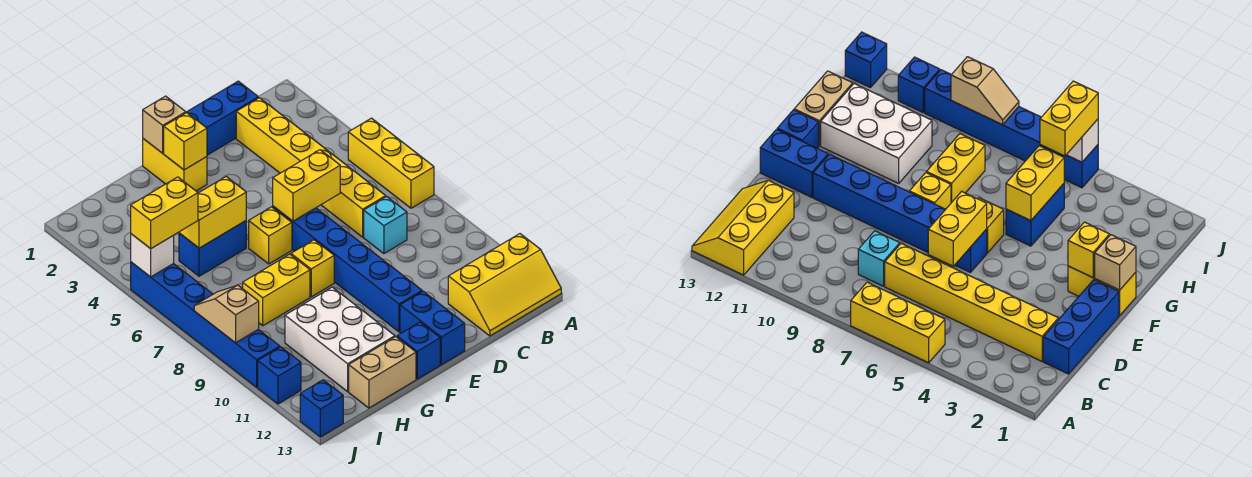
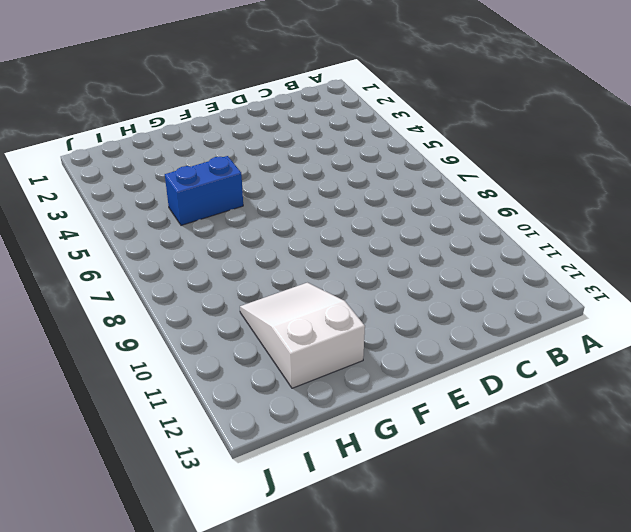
white slope G10:H12 level 1 top 12 -> white brick G10:H12 level 1
none -> yellow brick A5:A7 level 1
none -> yellow slope A12:C13 level 1 top 12
none -> blue brick C1:E1 level 1

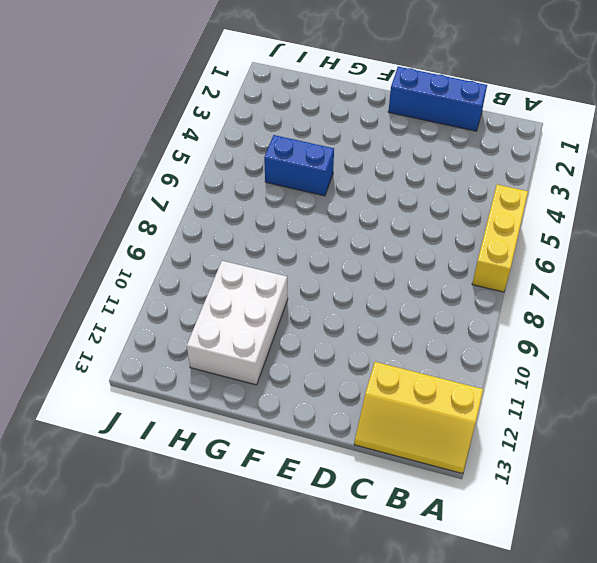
none -> yellow brick C2:C7 level 1
none -> cyan brick C8 level 1
none -> blue brick E6:E11 level 1

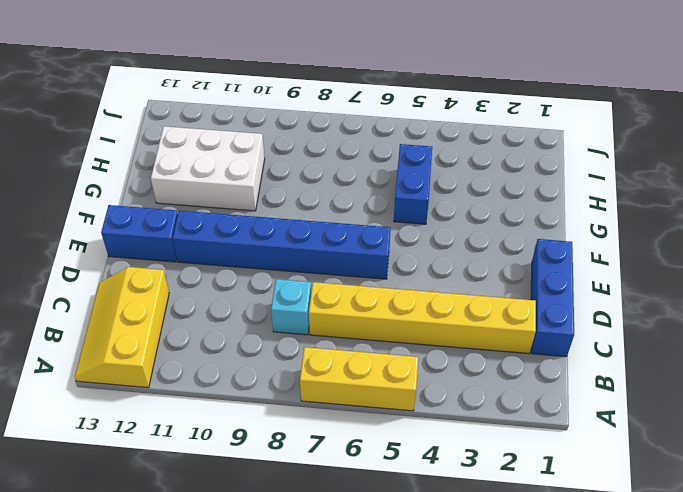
none -> yellow brick F1:F2 level 1
none -> yellow brick F6 level 1
none -> yellow brick F8 level 1

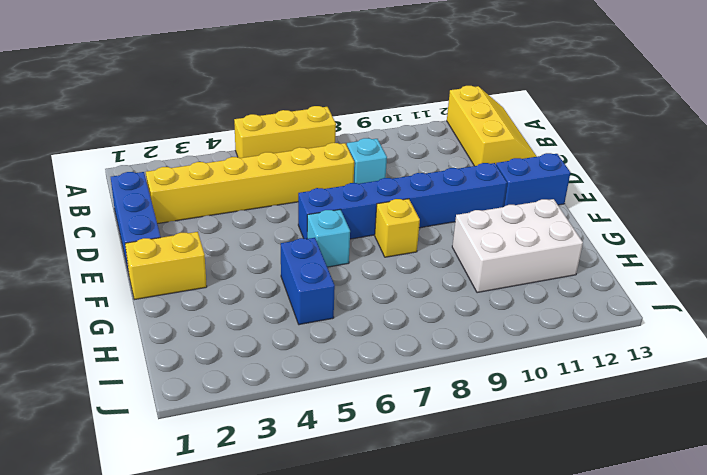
cyan brick F6 level 1 -> yellow brick F6 level 1
none -> blue brick F13 level 1
none -> yellow brick G8:H8 level 1
none -> tan brick G13:H13 level 1

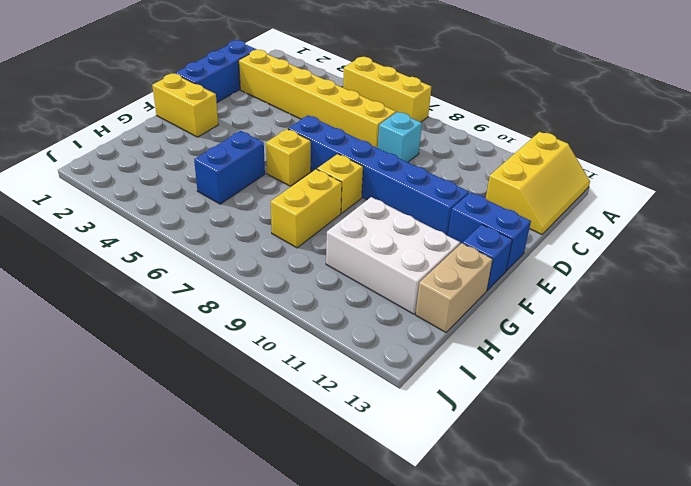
none -> blue brick J5:J10 level 1
none -> blue brick J11 level 1
none -> blue brick J13 level 1

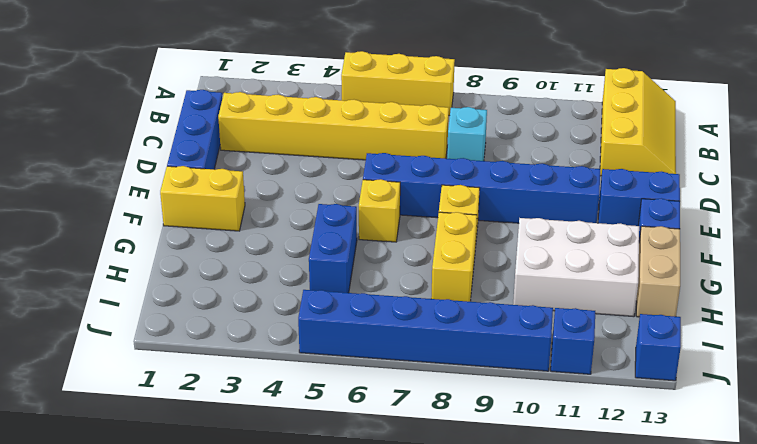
none -> yellow brick D6:E6 level 2
none -> tan brick F1 level 2
none -> yellow brick F2 level 2

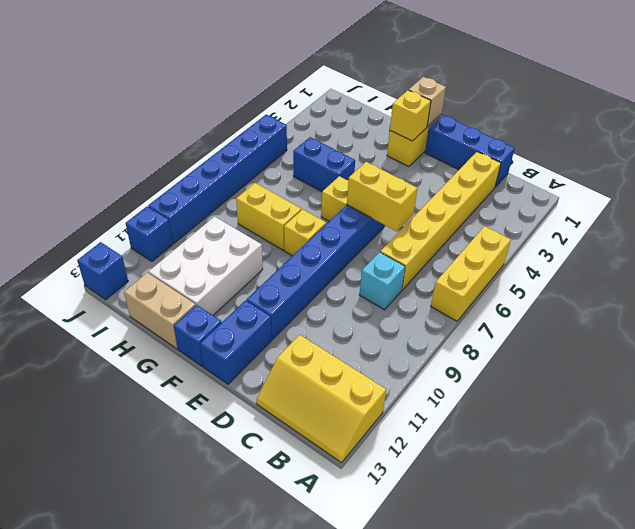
none -> yellow brick G5:H5 level 2
none -> white brick J5 level 2
none -> tan slope J8:J9 level 2 top 9

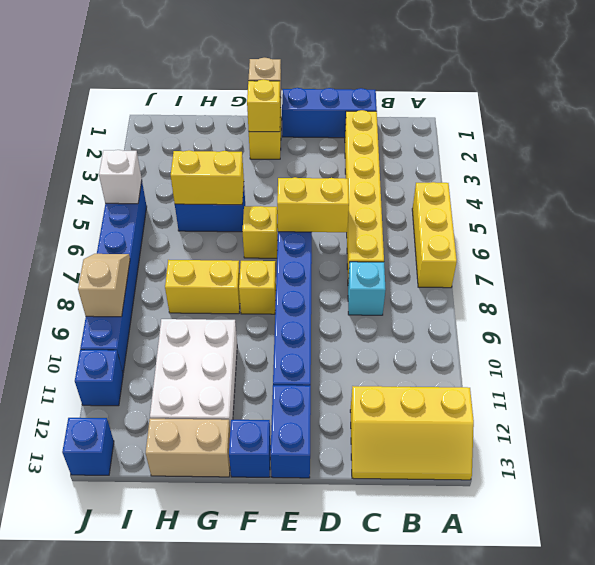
none -> yellow brick I5:J5 level 3

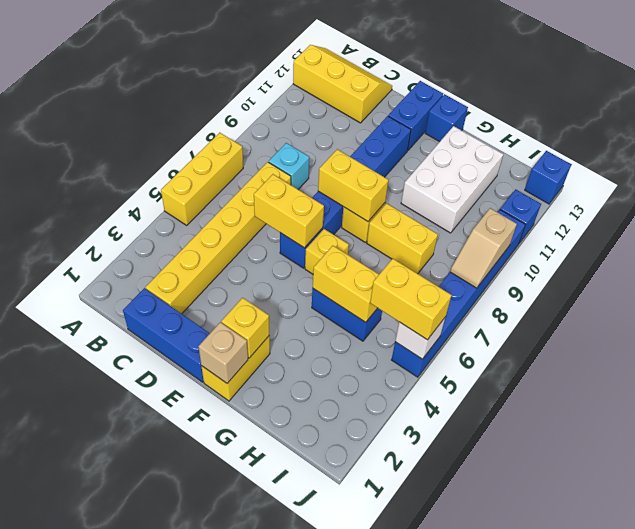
yellow brick E8:F8 level 2 -> none
none -> tan brick G13:H13 level 1

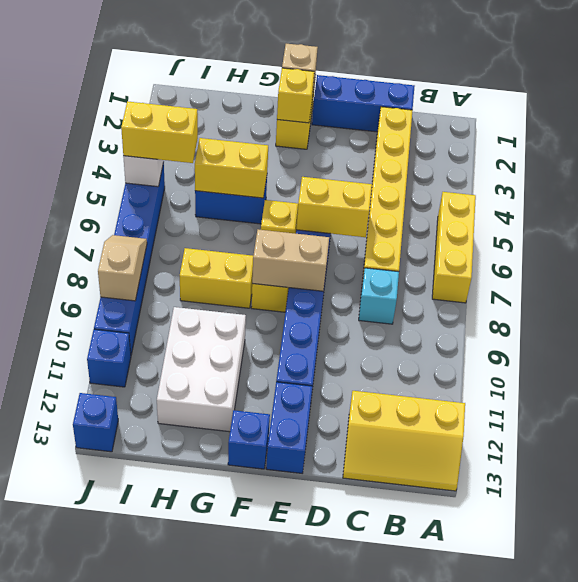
tan brick E8:F8 level 2 -> tan brick G13:H13 level 1

